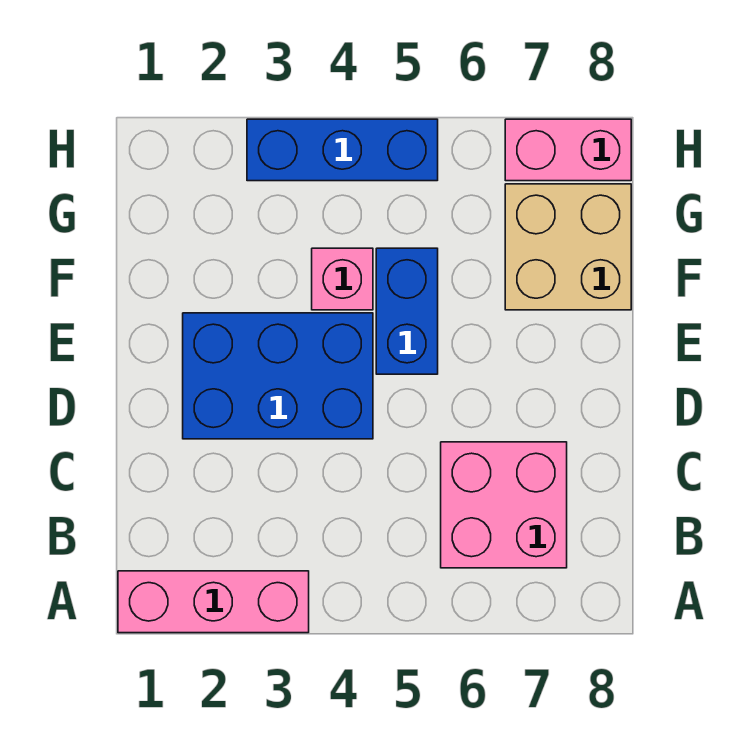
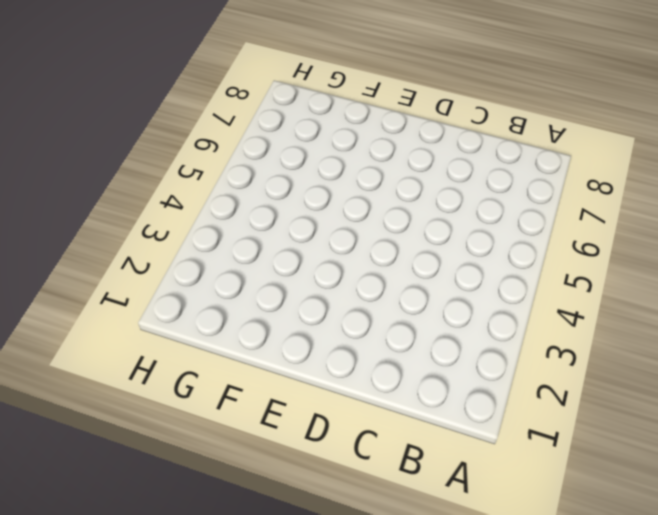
none -> pink brick A1:A3 level 1
none -> pink brick B6:C7 level 1

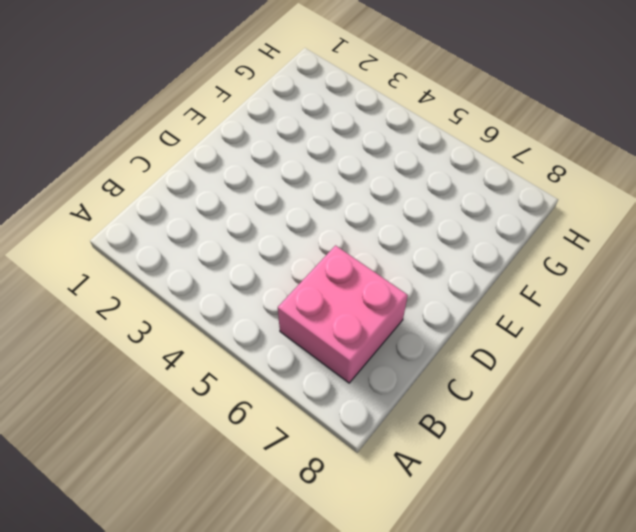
none -> pink brick A1:A3 level 1
none -> blue brick D2:E4 level 1

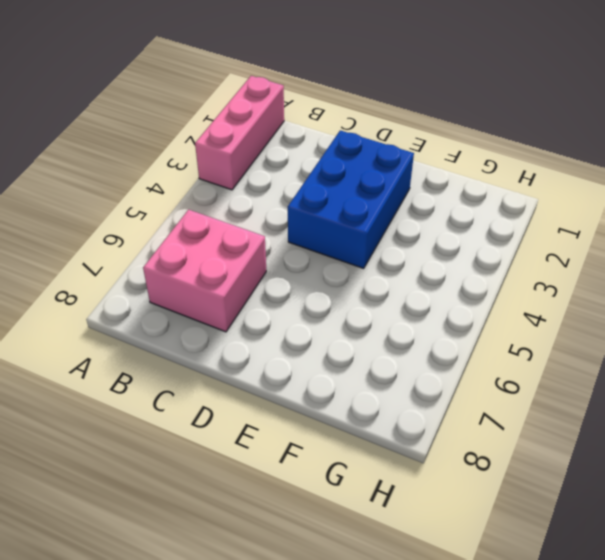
none -> blue brick E5:F5 level 1
none -> pink brick F4 level 1

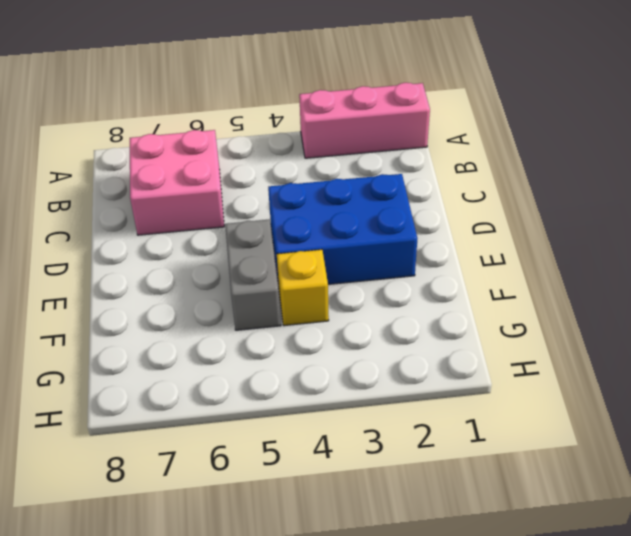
grey brick E5:F5 level 1 -> blue brick E5:F5 level 1
yellow brick F4 level 1 -> pink brick F4 level 1
none -> tan brick F7:G8 level 1
none -> blue brick H3:H5 level 1

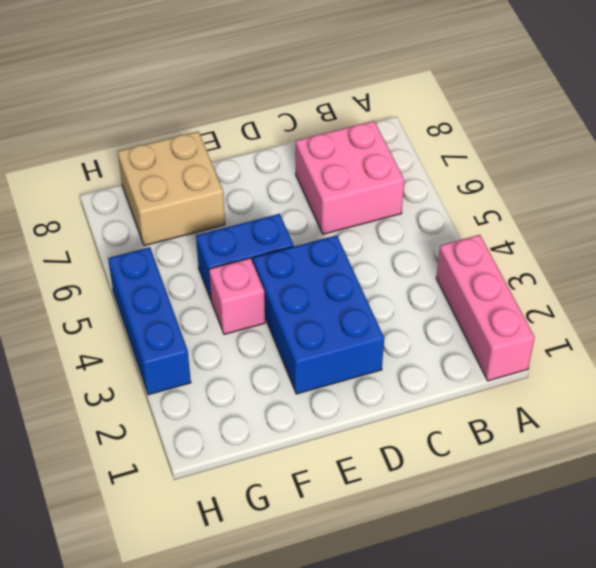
none -> pink brick H7:H8 level 1

